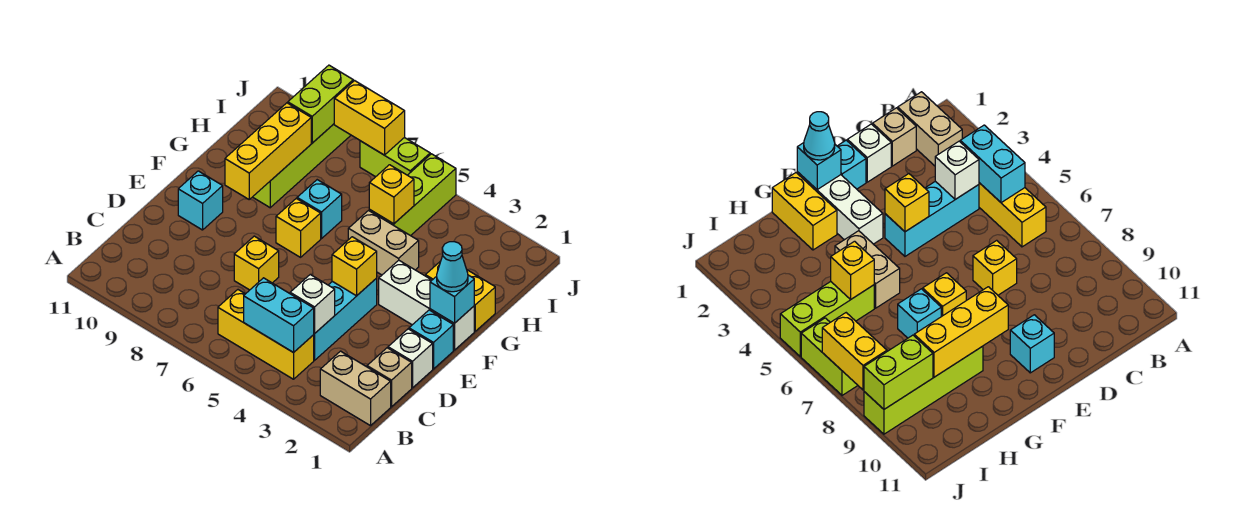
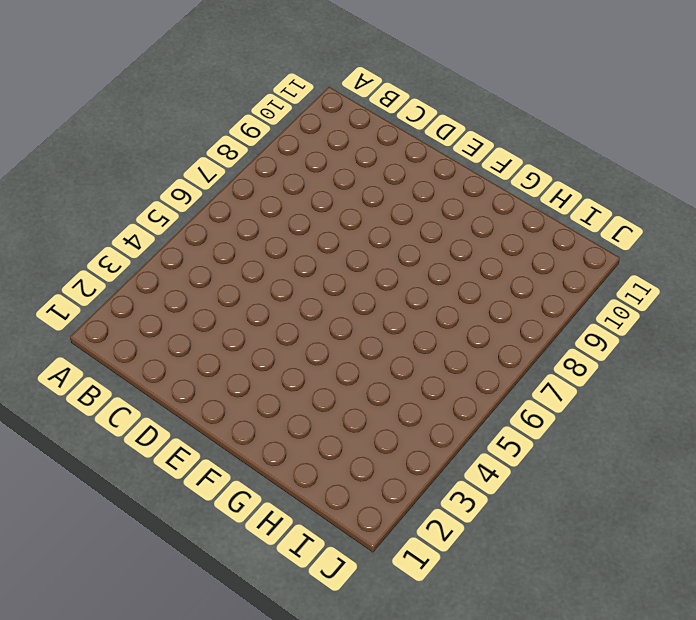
none -> tan brick B1:B2 level 1
none -> yellow brick B4:B6 level 1
none -> tan brick C1 level 1

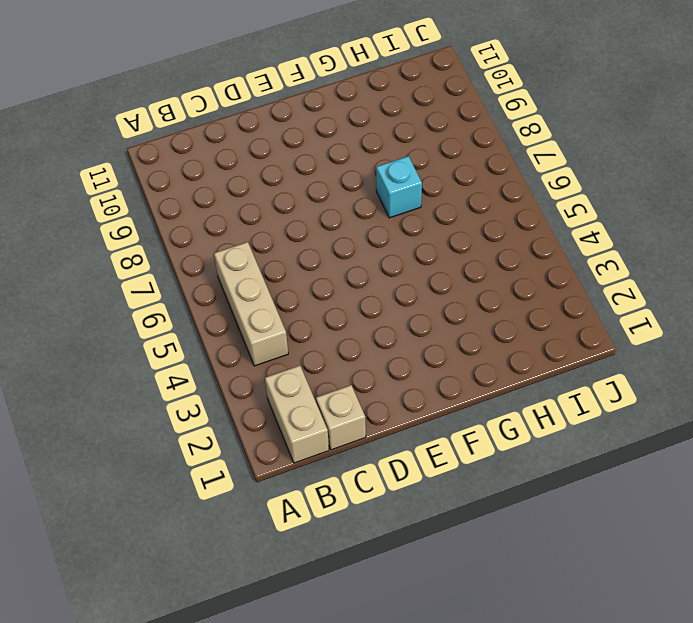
tan brick B4:B6 level 1 -> yellow brick B4:B6 level 1
none -> cyan brick C4:E4 level 1
none -> white brick D1 level 1
none -> yellow brick D7 level 1

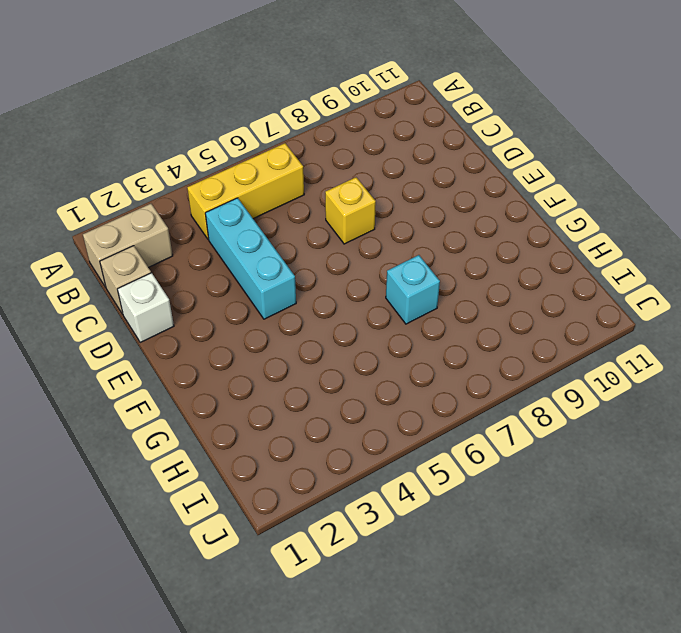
none -> cyan brick E1 level 1
none -> cyan brick E10 level 1
none -> white brick F1:F3 level 1

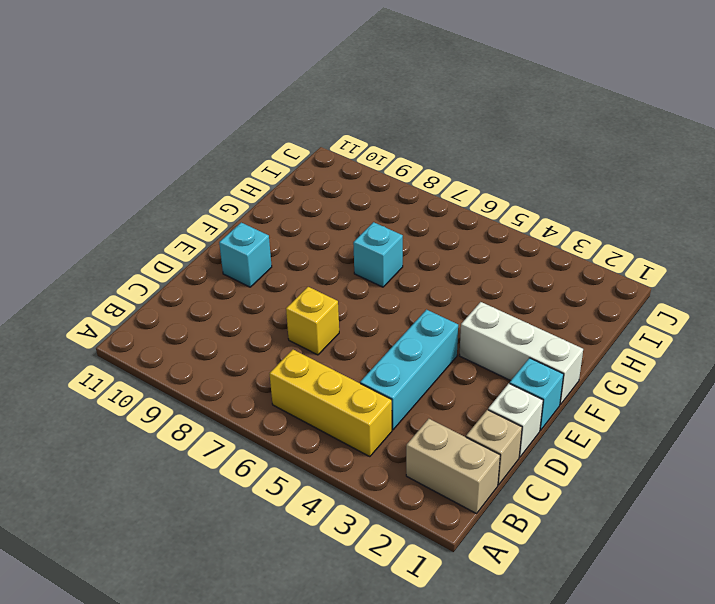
none -> yellow brick F7 level 1
none -> yellow brick G1:G2 level 1
none -> tan brick G4:G5 level 1

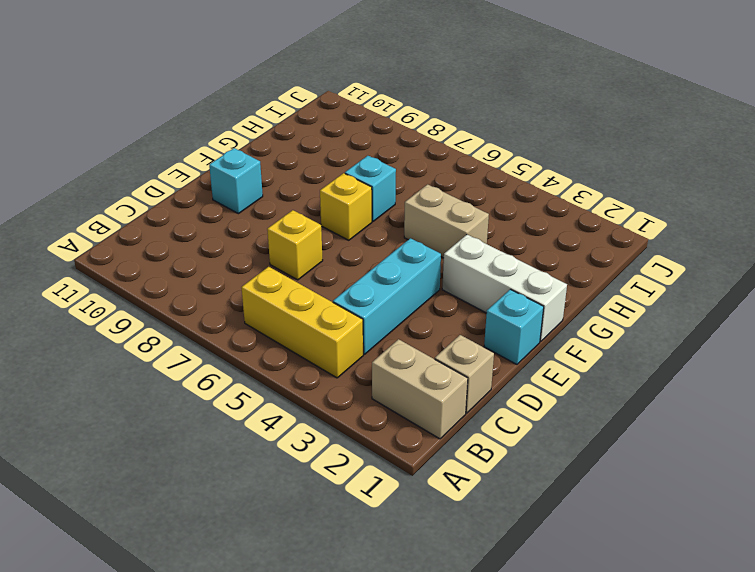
none -> white brick D1 level 1
none -> yellow brick G1:G2 level 1
none -> lime brick G9:J9 level 1

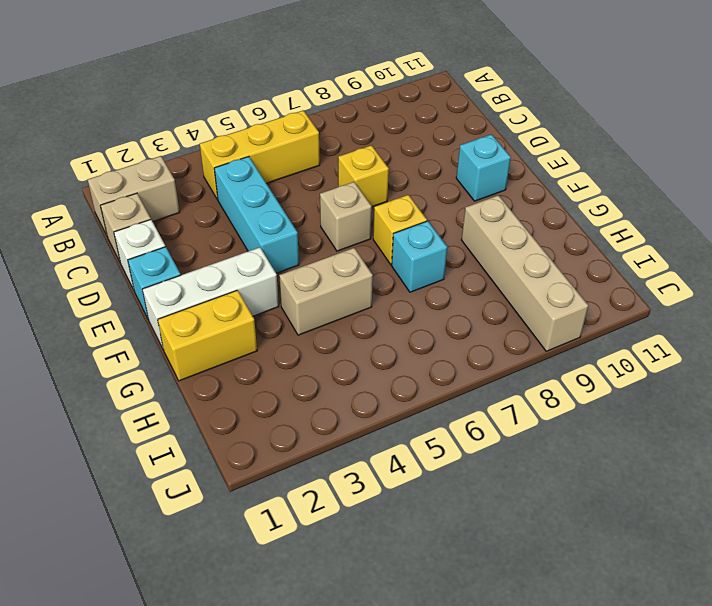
tan brick E6 level 1 -> none
tan brick G9:J9 level 1 -> lime brick G9:J9 level 1
none -> lime brick H5:J5 level 1
none -> lime brick J6:J7 level 1
none -> cyan brick B4:B5 level 2

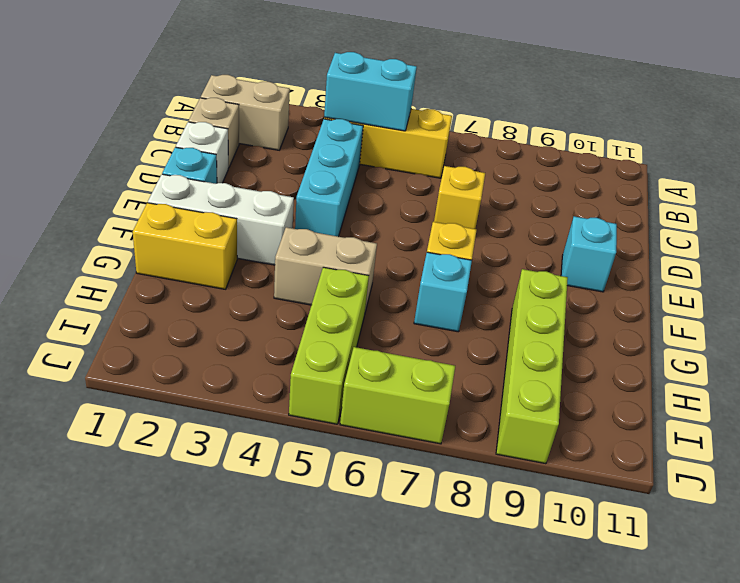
none -> white brick C4 level 2
none -> yellow brick E4 level 2
none -> cyan brick F1 level 2

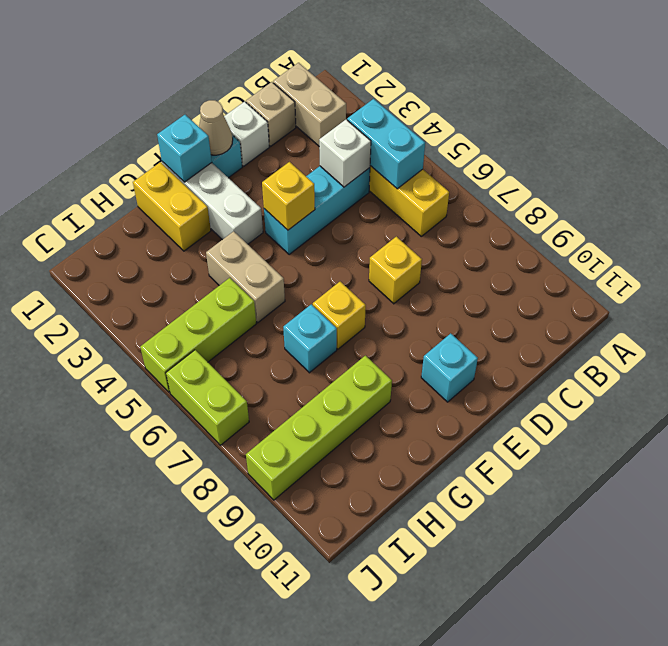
tan cone E1 level 2 -> none
none -> yellow brick F9:H9 level 2
none -> yellow brick H5 level 2
none -> lime brick I9:J9 level 2

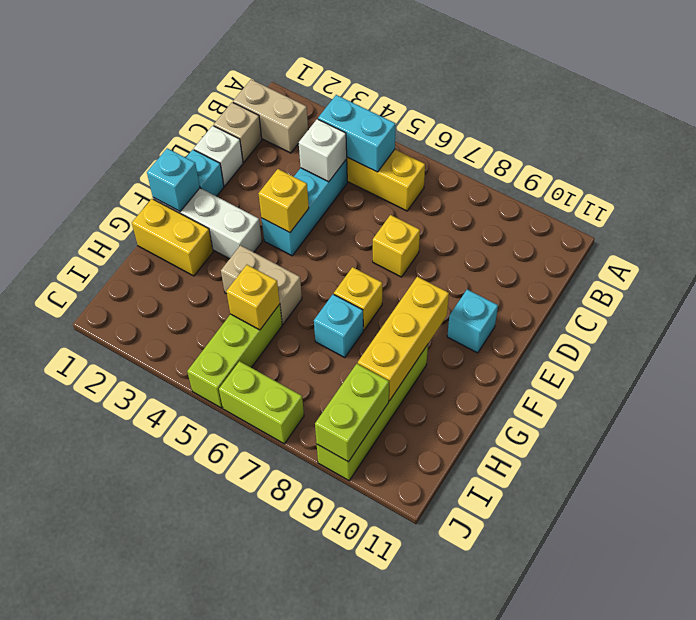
none -> yellow brick J7:J8 level 2
none -> cyan cone F1 level 3

